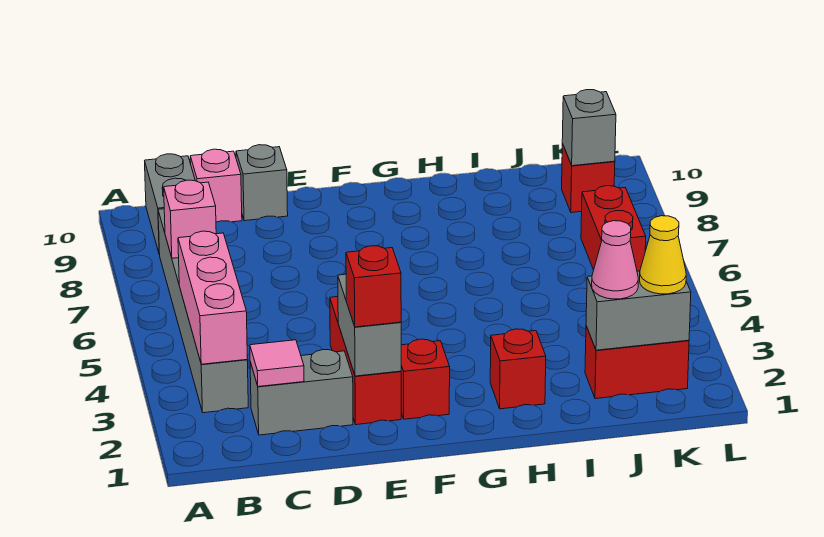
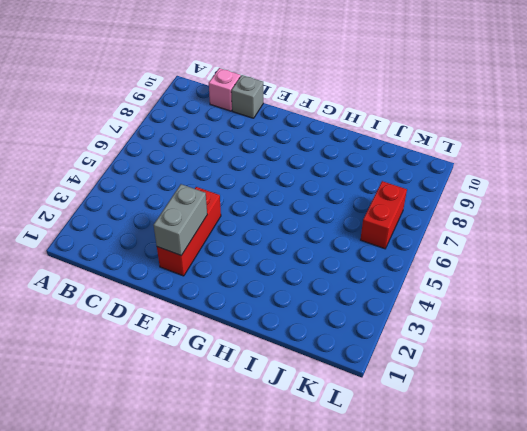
none -> grey brick B3:B8 level 1
none -> grey brick B9:B10 level 1
none -> grey brick C2:D2 level 1

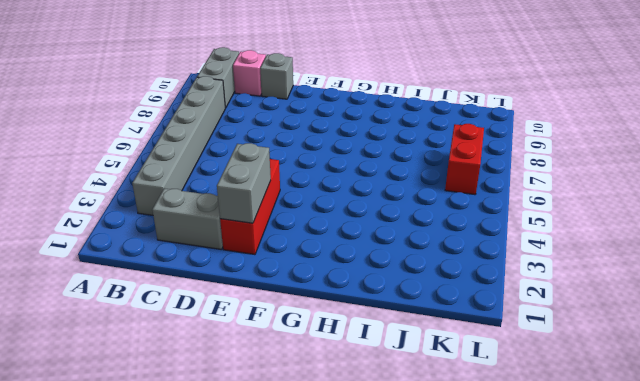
none -> red brick F2 level 1
none -> red brick H2 level 1
none -> red brick J2:K2 level 1

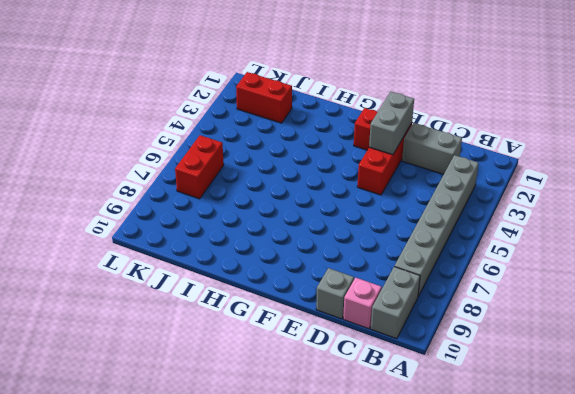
none -> red brick H2 level 1
none -> red brick K9 level 1
none -> pink brick B3:B5 level 2

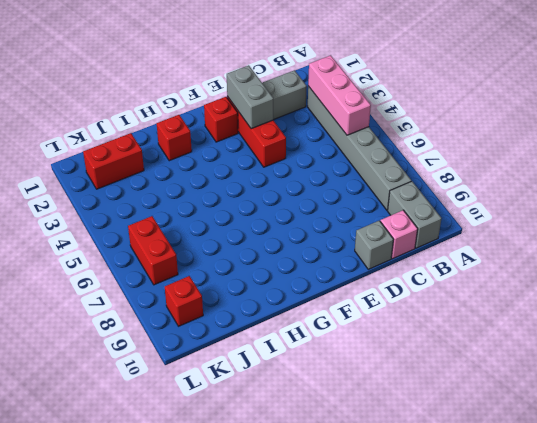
none -> pink brick B7 level 2
none -> pink tile C2 level 2
none -> grey brick J2:K2 level 2

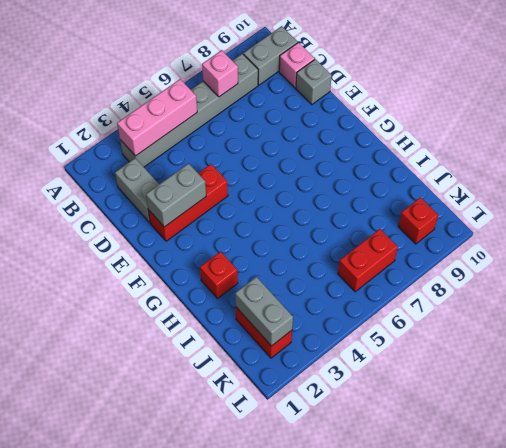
none -> red brick F2 level 1
none -> pink tile C2 level 2
none -> grey brick K9 level 2

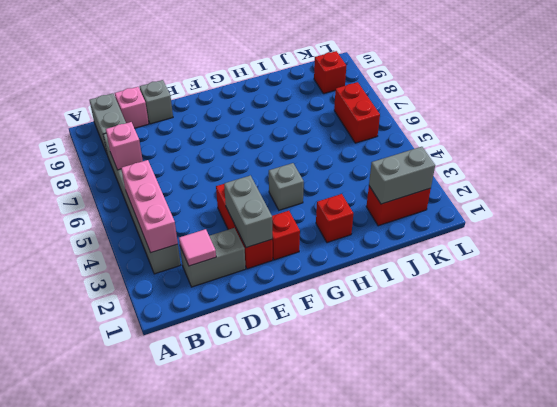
grey brick G4 level 1 -> grey brick K9 level 2
none -> red brick E2 level 3
none -> pink cone J2 level 3
none -> yellow cone K2 level 3

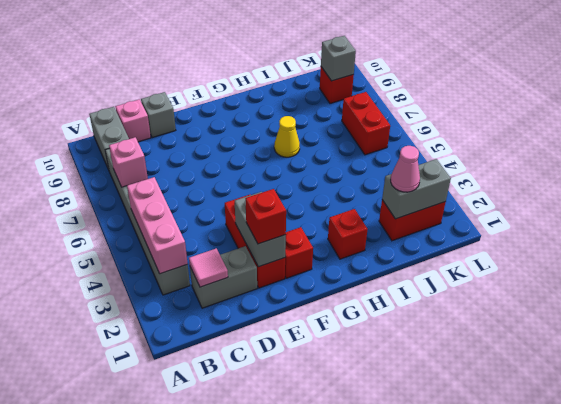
yellow cone H7 level 1 -> yellow cone K2 level 3

